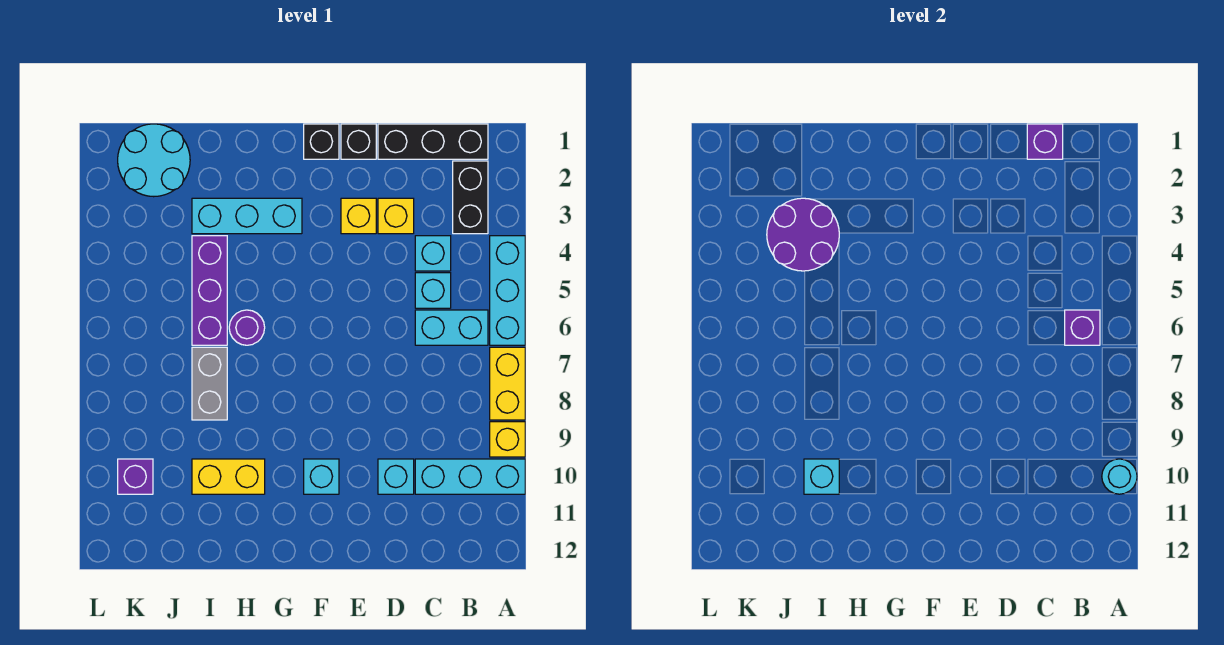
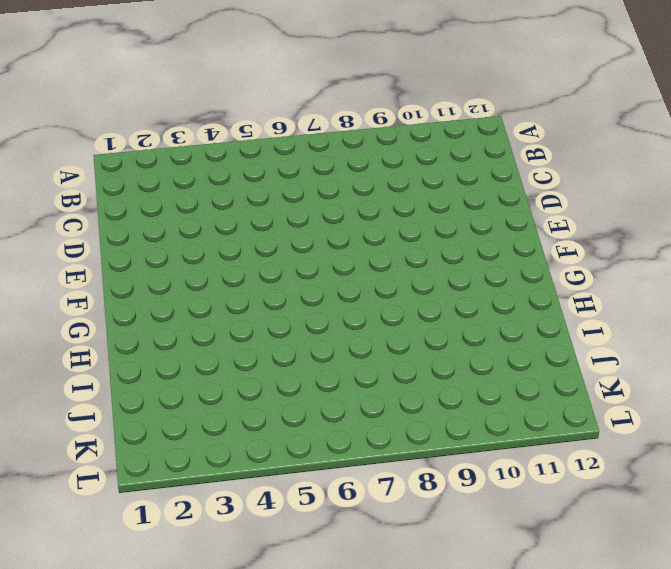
none -> cyan brick A4:A6 level 1
none -> yellow brick A7:A8 level 1
none -> yellow brick A9 level 1

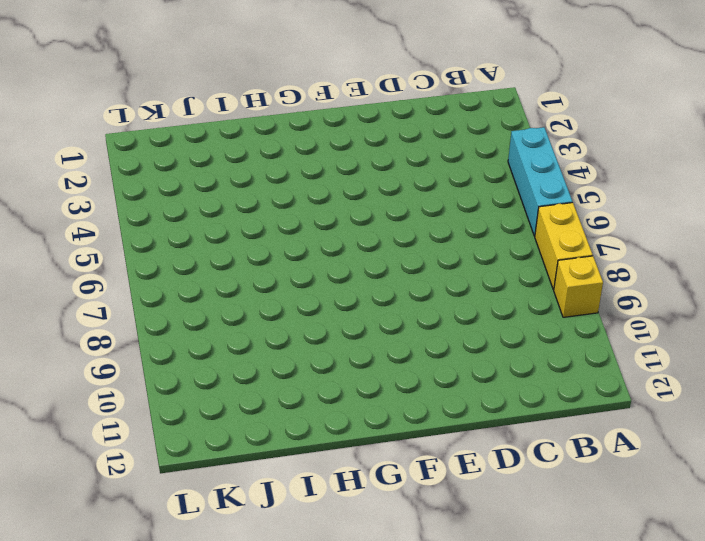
none -> cyan brick A10:C10 level 1
none -> black brick B1:D1 level 1
none -> black brick B2:B3 level 1

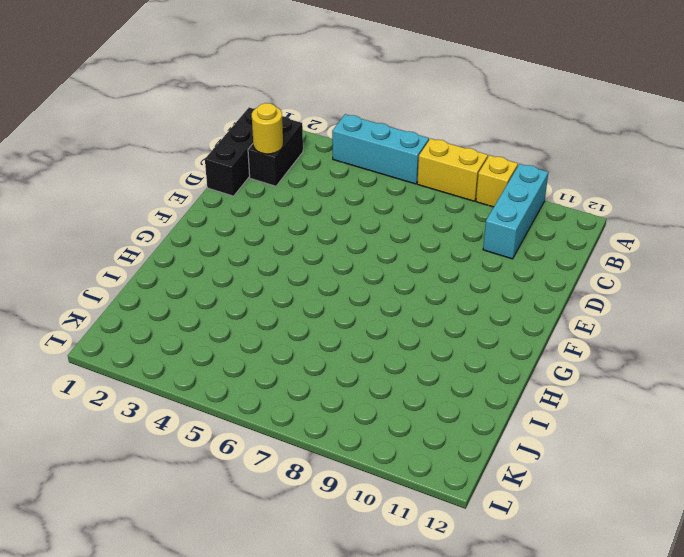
black brick B2:C2 level 1 -> black brick B2:B3 level 1
yellow round brick C2 level 2 -> none
none -> cyan brick B6:C6 level 1
none -> cyan brick C4 level 1
none -> cyan brick C5 level 1

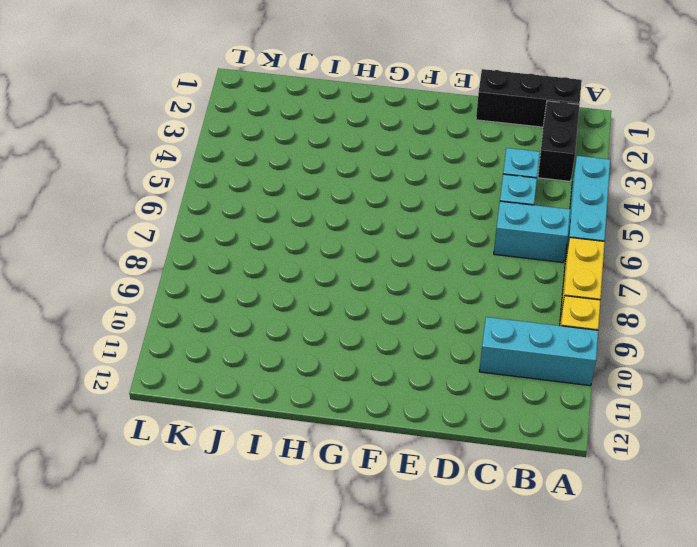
none -> yellow brick D3 level 1
none -> cyan brick D10 level 1
none -> black brick E1 level 1

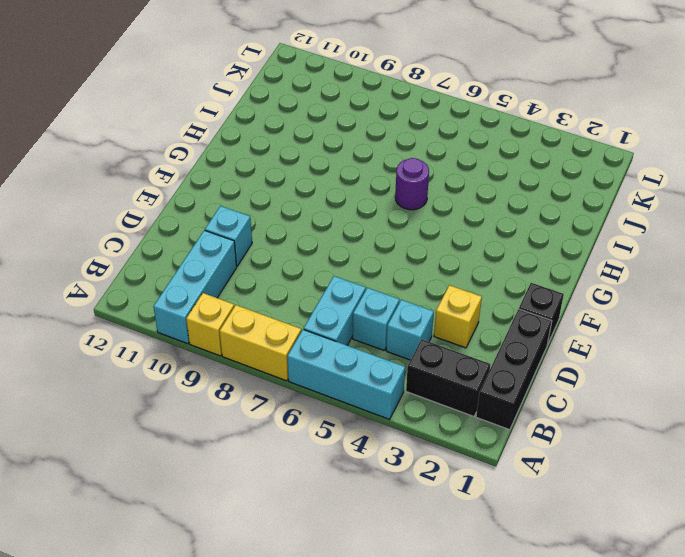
none -> yellow brick E3 level 1
none -> black brick F1 level 1
none -> cyan brick F10 level 1

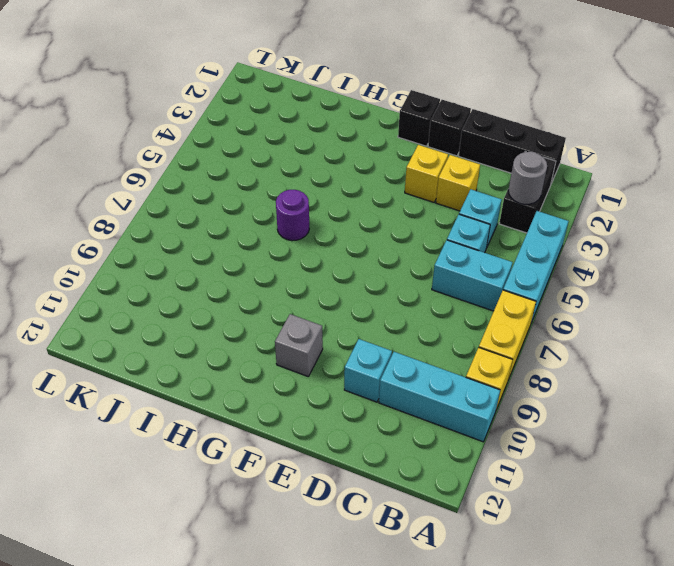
grey round brick B3 level 2 -> none
grey brick F10 level 1 -> cyan brick F10 level 1
none -> cyan brick G3:I3 level 1
none -> yellow brick H10:I10 level 1
none -> purple brick I4:I6 level 1

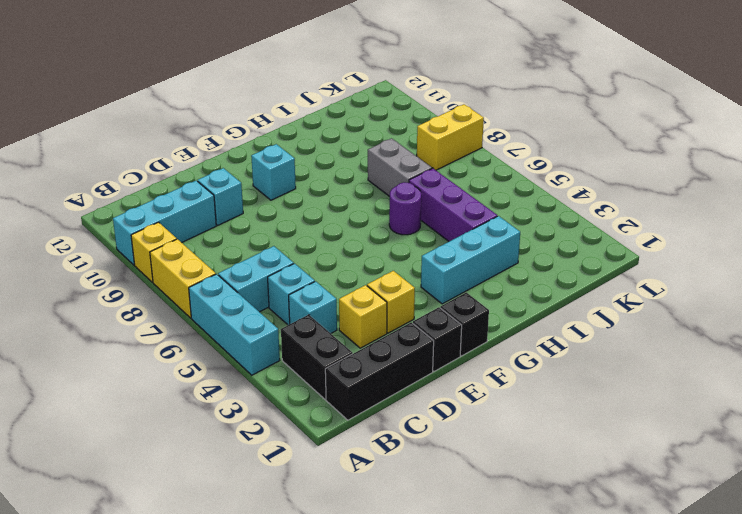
yellow brick K8:L8 level 1 -> yellow brick H10:I10 level 1
none -> cyan round brick J1:K2 level 1
none -> purple brick K10 level 1
none -> cyan round brick A10 level 2

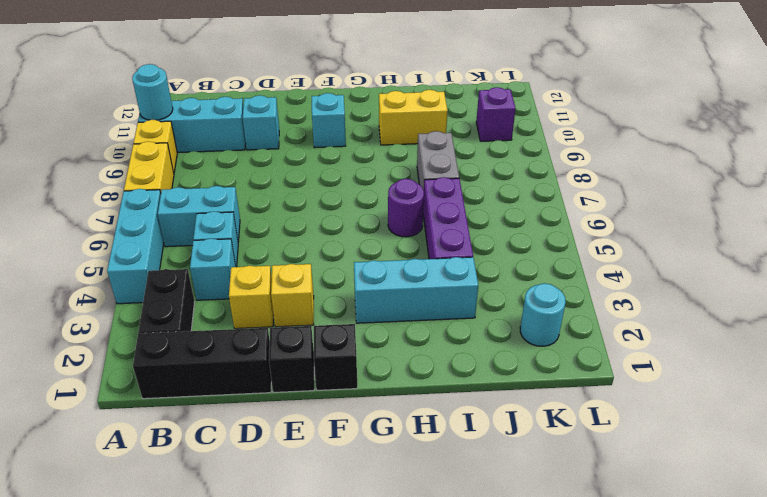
cyan round brick K2 level 1 -> cyan round brick J1:K2 level 1
none -> purple brick B6 level 2
none -> purple brick C1 level 2
none -> purple round brick I3:J4 level 2

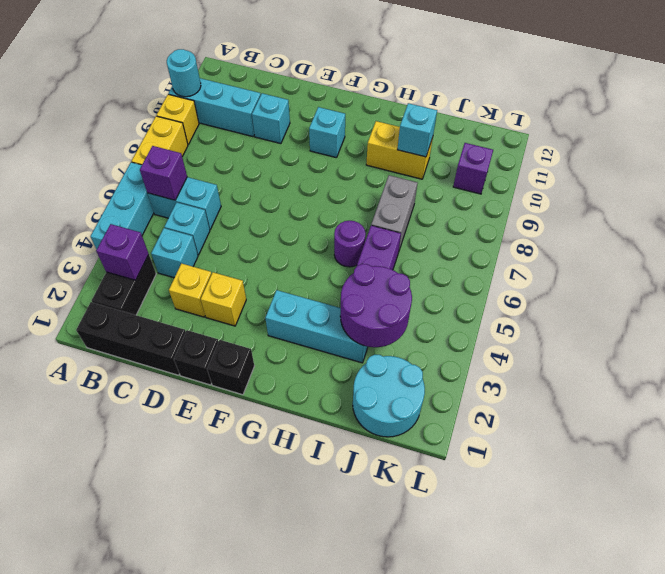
purple brick B3 level 2 -> purple brick C1 level 2

